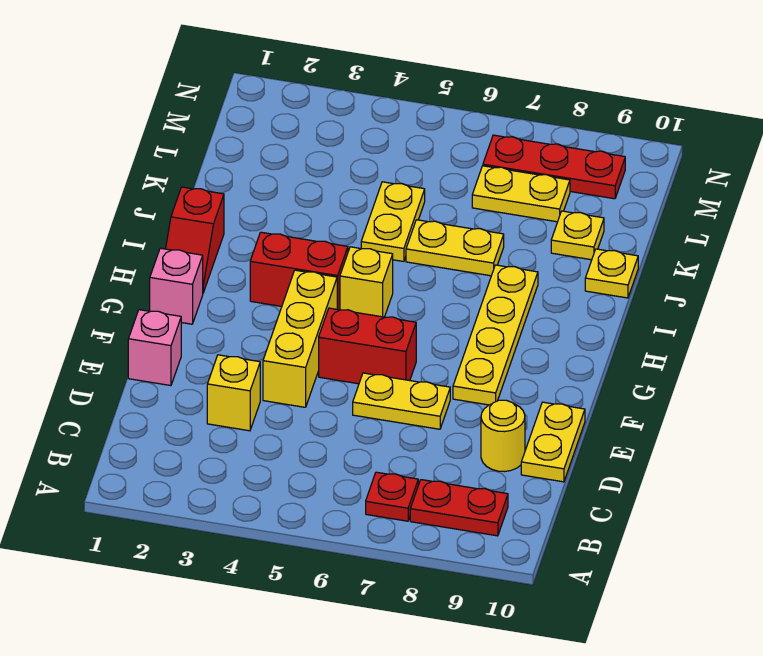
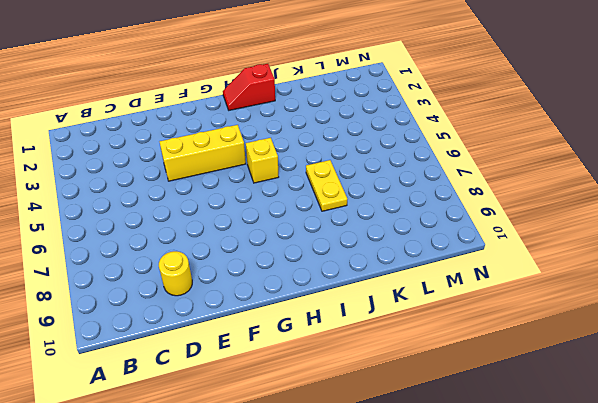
none -> red plate B7 level 1
none -> red plate B8:B9 level 1
none -> yellow brick D3 level 1

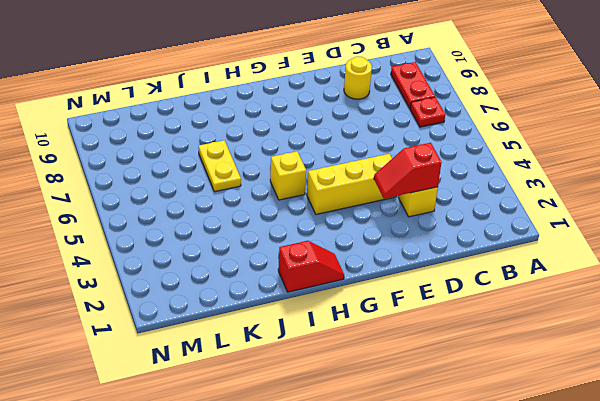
red slope D3:E3 level 2 top D -> none
none -> yellow plate D10:E10 level 1
none -> pink brick E1 level 1
none -> yellow plate E6:E7 level 1

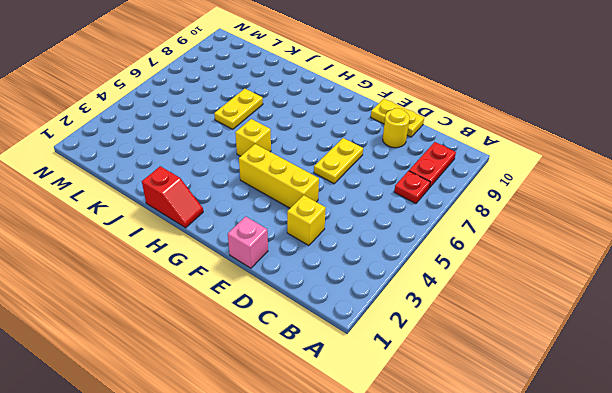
none -> red brick F5:F6 level 1
none -> yellow plate F8:I8 level 1
none -> pink brick G1 level 1

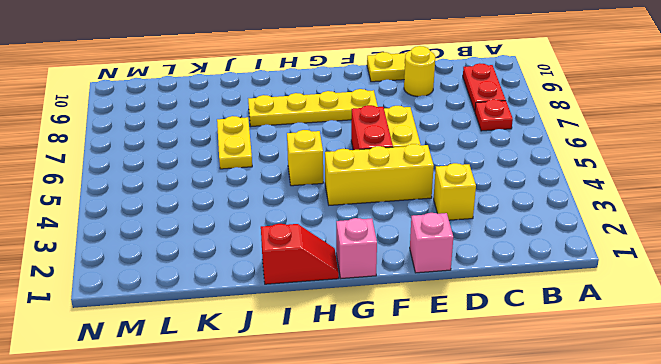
none -> red brick H3:H4 level 1
none -> yellow plate J5:K5 level 1
none -> yellow plate J10 level 1

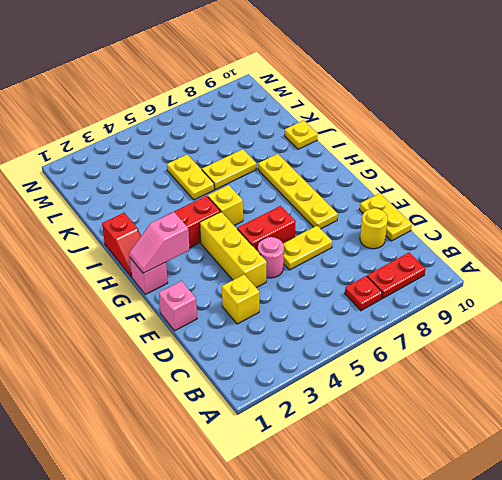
pink round brick E5 level 1 -> none
pink slope G1:G2 level 2 top 2 -> none
none -> yellow plate K9 level 1
none -> yellow plate L7:L8 level 1
none -> red plate M7:M9 level 1

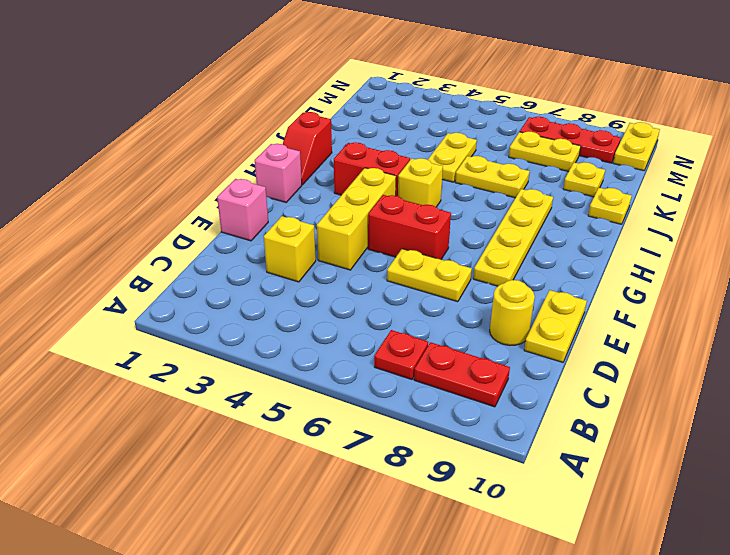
yellow plate M10:N10 level 1 -> none

